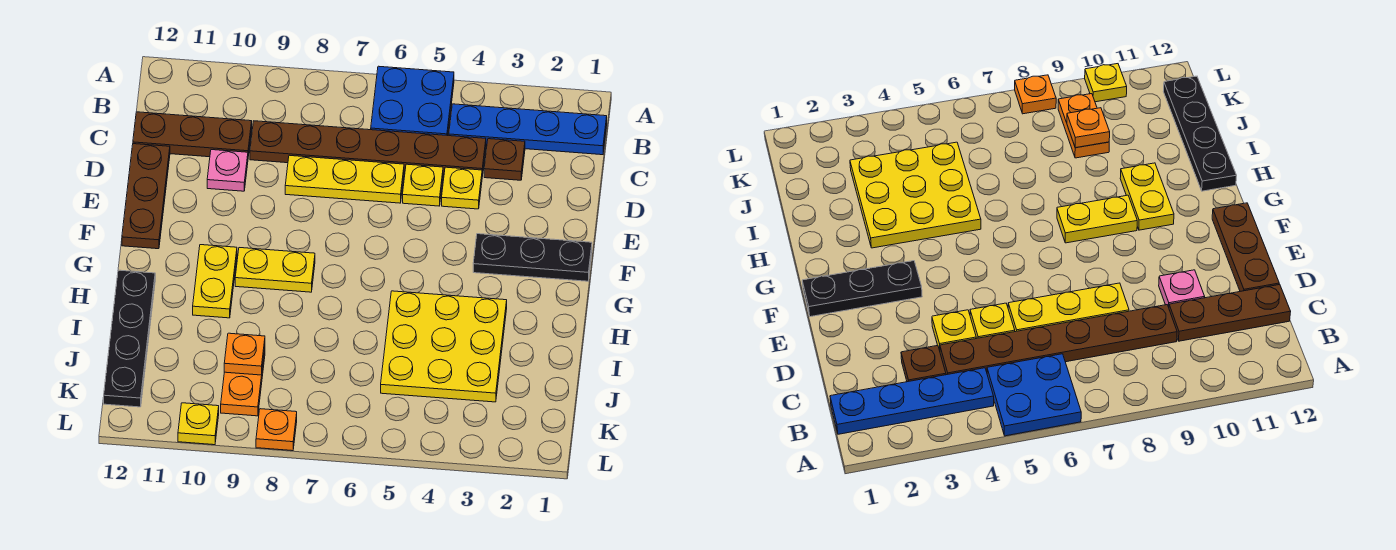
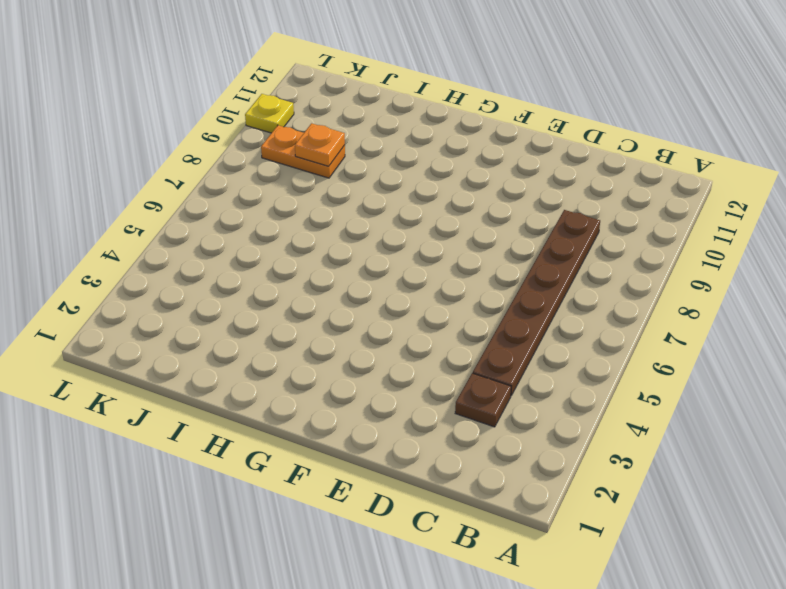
none -> blue plate A5:B6 level 1
none -> blue plate B1:B4 level 1
none -> brown plate C10:C12 level 1

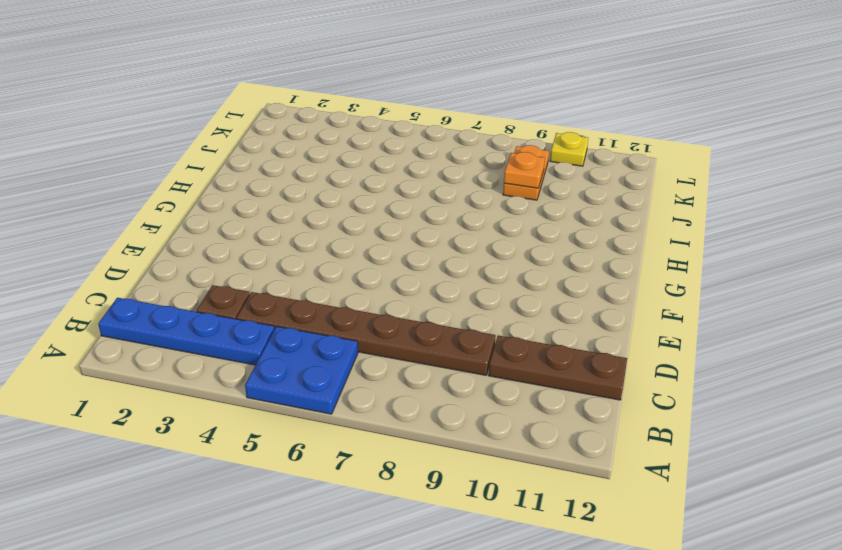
none -> yellow plate D4 level 1
none -> yellow plate D5 level 1
none -> yellow plate D6:D8 level 1

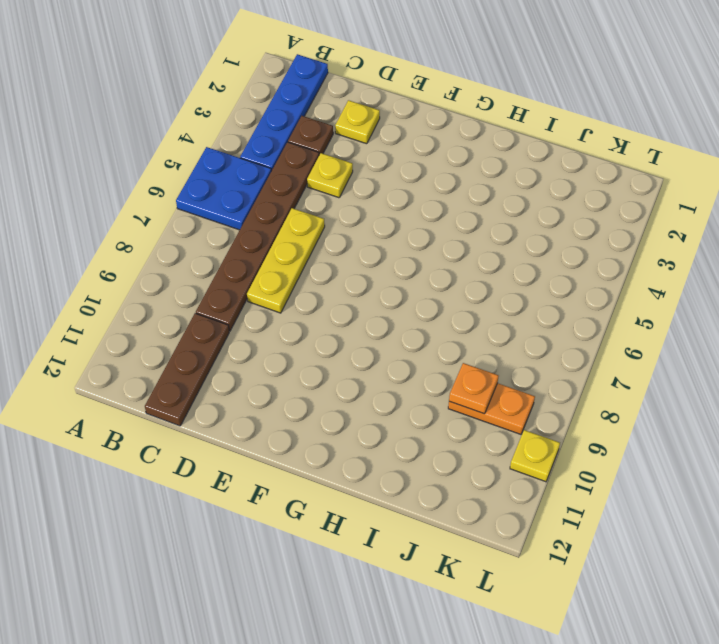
yellow plate D2 level 1 -> yellow plate D5 level 1
none -> pink plate D10 level 1
none -> brown plate D12:F12 level 1
none -> black plate F1:F3 level 1

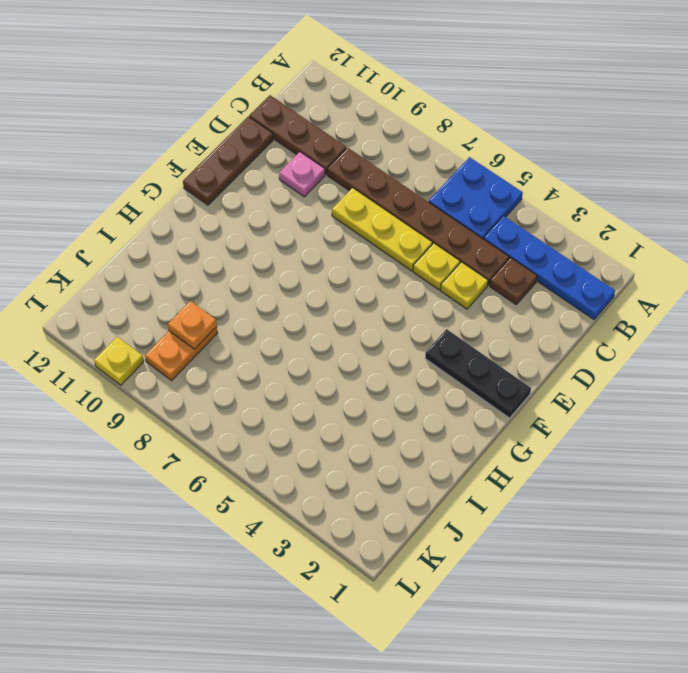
none -> yellow plate G8:G9 level 1
none -> yellow plate G10:H10 level 1
none -> yellow plate H3:J5 level 1

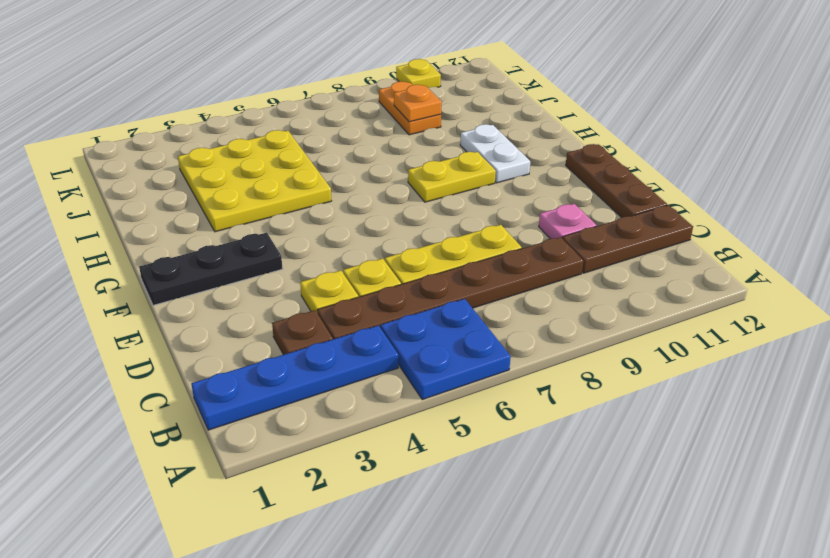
white plate G10:H10 level 1 -> yellow plate G10:H10 level 1
none -> black plate H12:K12 level 1
none -> orange plate L8 level 1

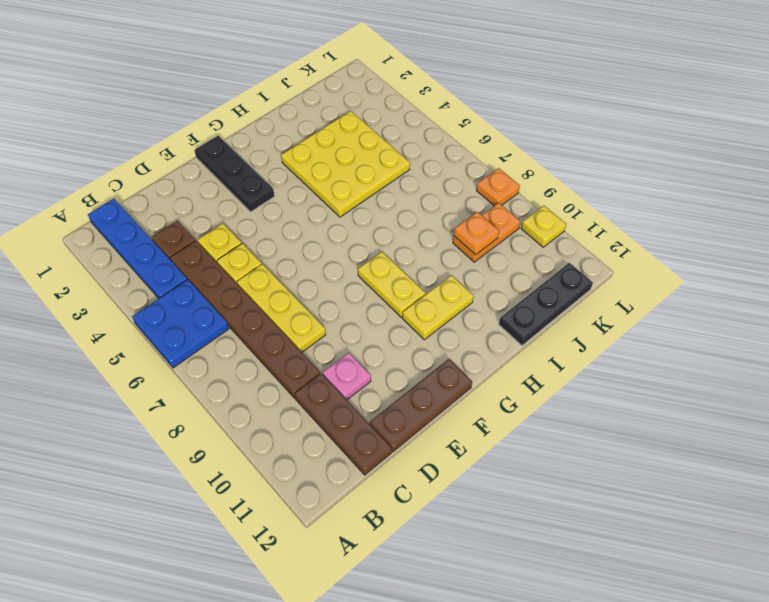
black plate I12:K12 level 1 -> black plate H12:K12 level 1

